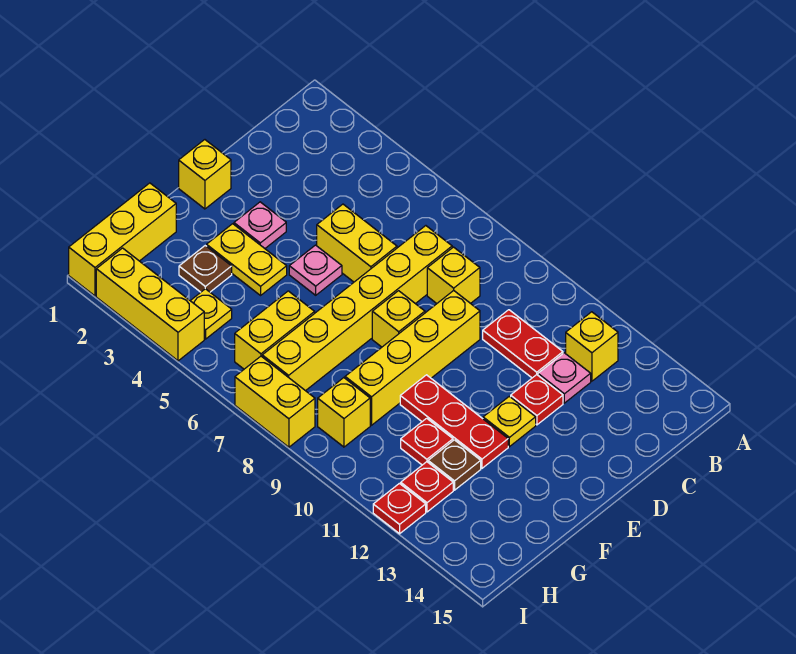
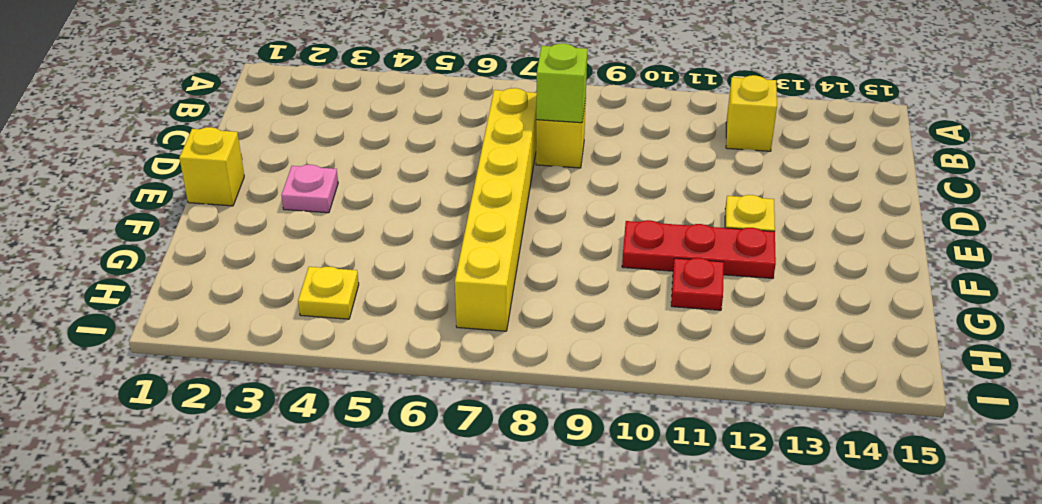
lime brick C8 level 2 -> none
none -> red plate C10:C11 level 1
none -> pink plate C12 level 1
none -> yellow brick D5:D6 level 1

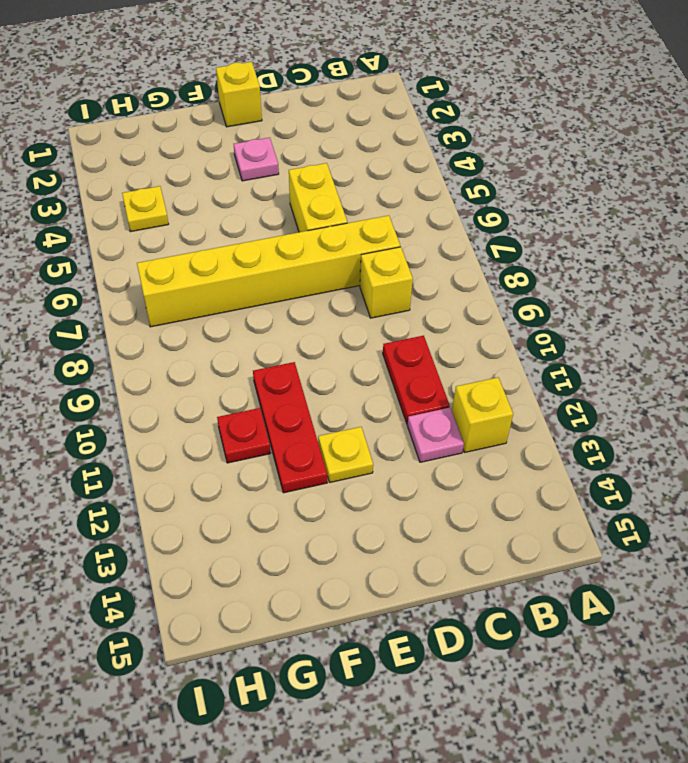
none -> yellow brick D9:G9 level 1
none -> red plate D12 level 1
none -> pink plate E5 level 1

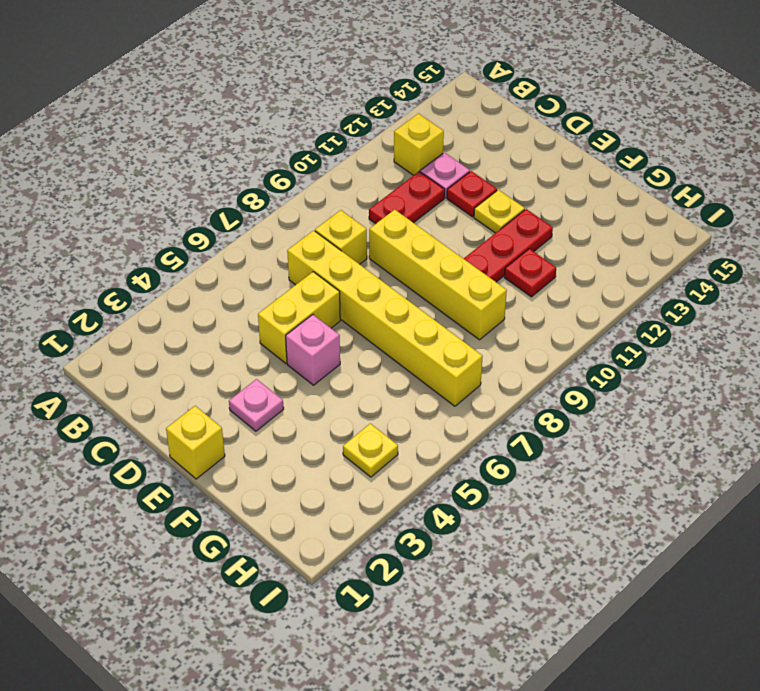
pink brick E5 level 1 -> pink plate E5 level 1
none -> yellow brick E8 level 1
none -> yellow plate F3:F4 level 1
none -> yellow brick G1:I1 level 1

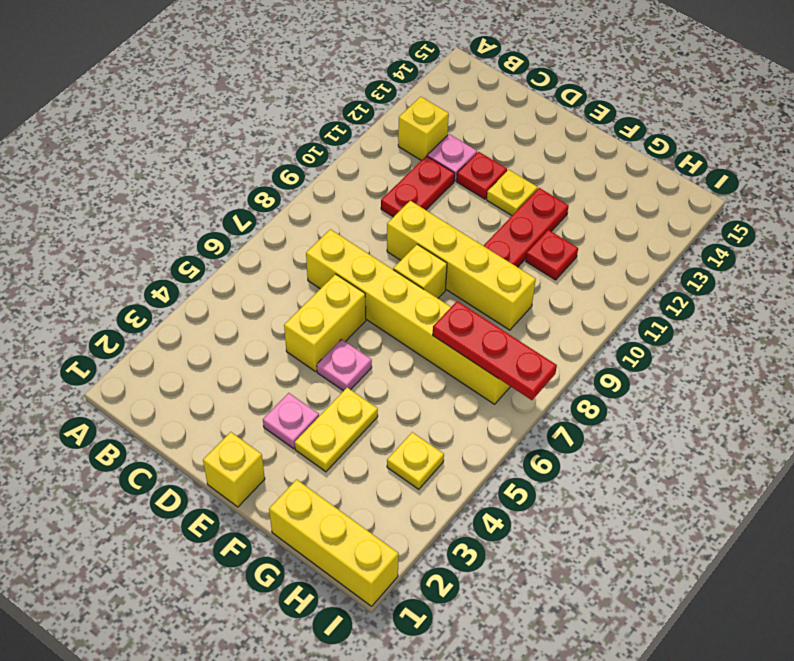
red plate G7:I7 level 2 -> none
none -> yellow brick C8 level 1
none -> brown plate G3 level 1
none -> yellow brick G6:H6 level 1

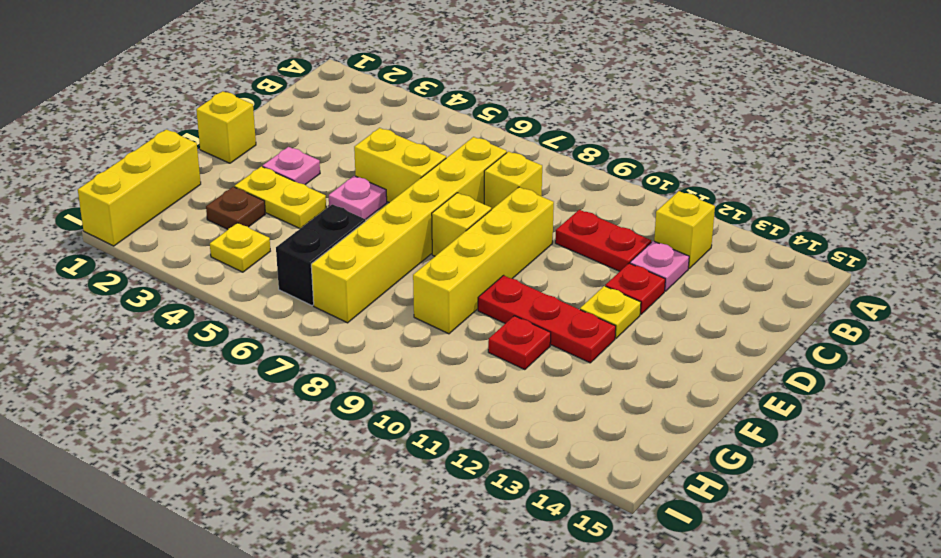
black brick G6:H6 level 1 -> yellow brick G6:H6 level 1
none -> brown plate G12 level 1
none -> yellow brick H9 level 1
none -> red plate H12 level 1

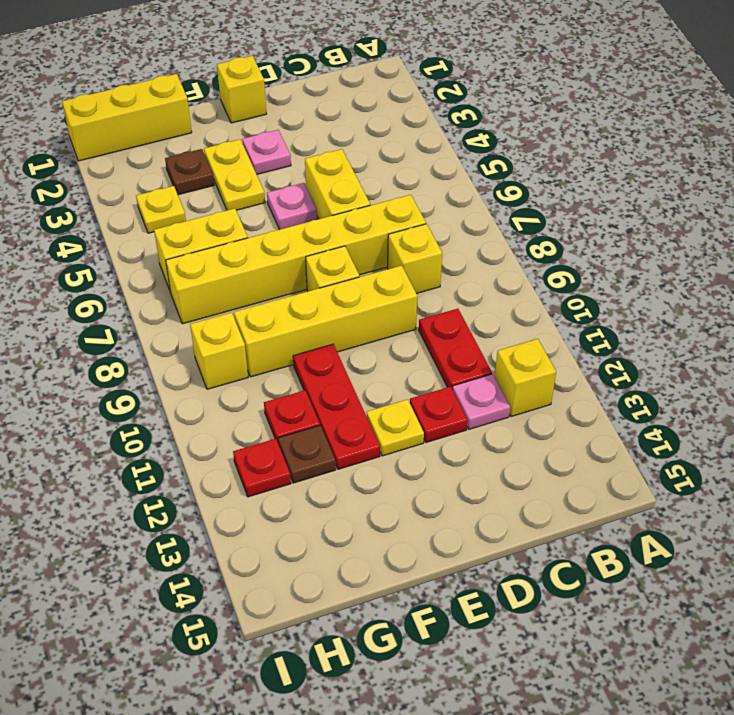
none -> yellow brick I2:I4 level 1
none -> yellow brick I7:I8 level 1
none -> red plate I12 level 1

